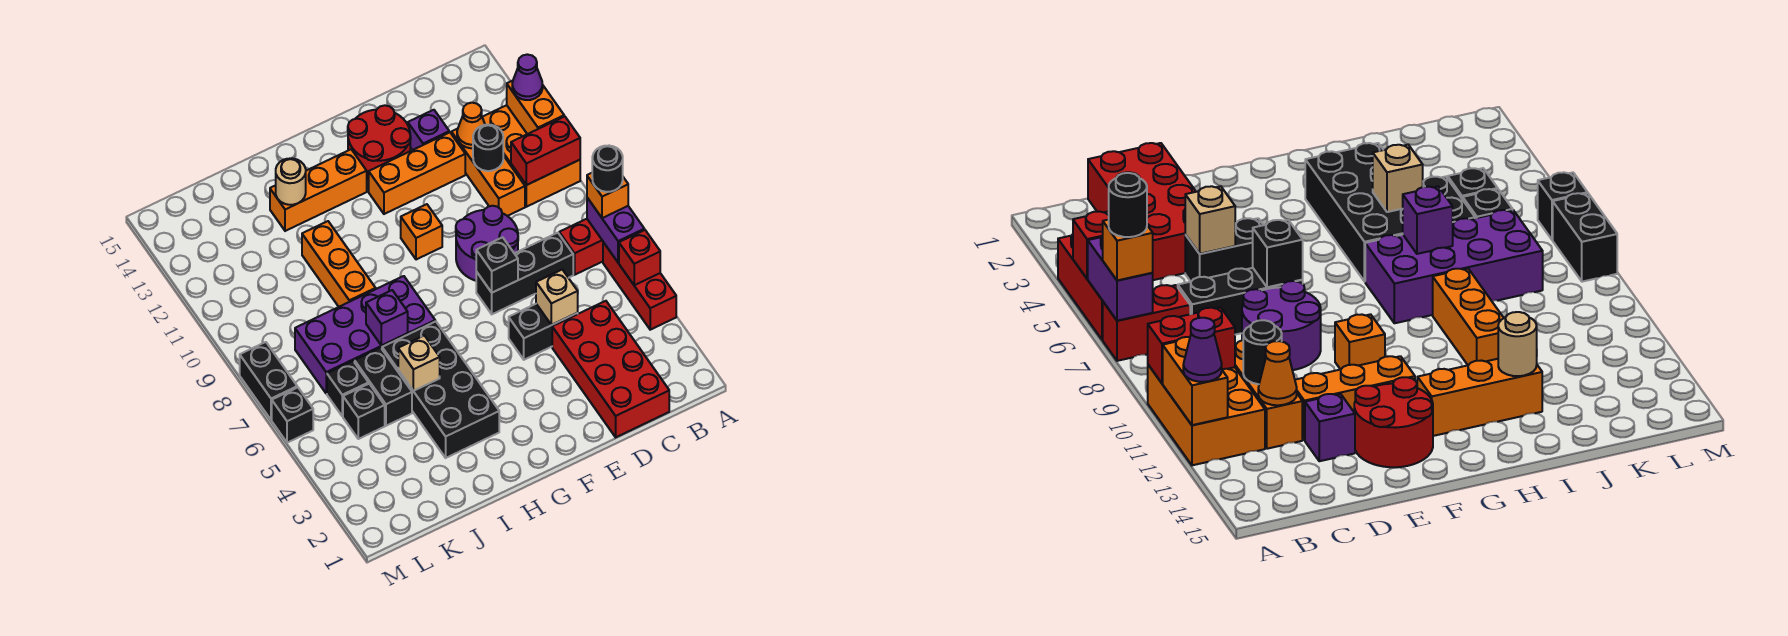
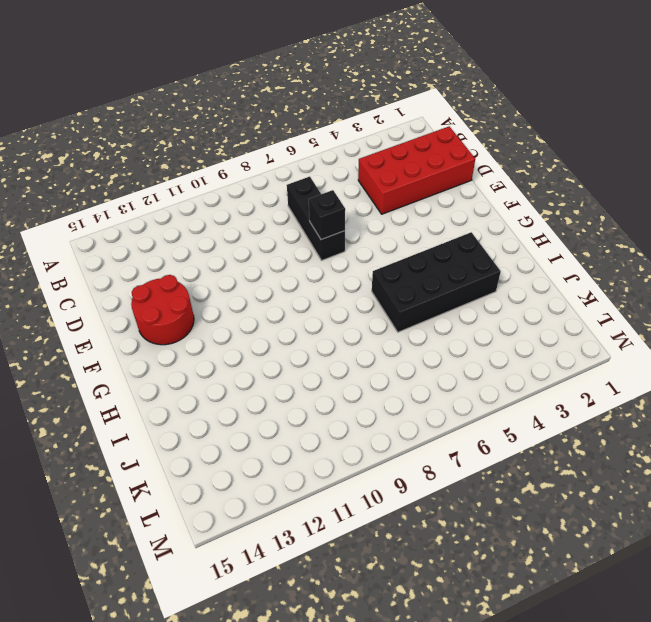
none -> red brick A4:A6 level 1
none -> red brick A7:B7 level 1
none -> orange brick A10:B12 level 1
none -> orange brick C10:C12 level 1

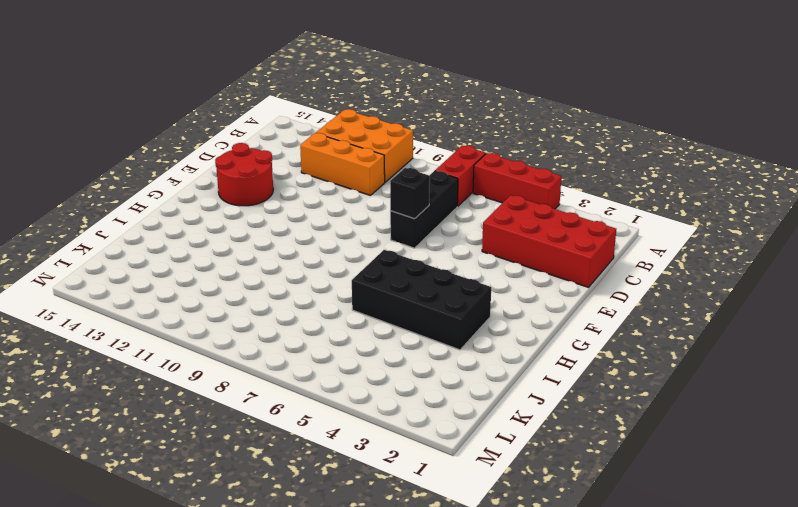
none -> black brick D5:E5 level 1
none -> purple round brick D8:E9 level 1
none -> orange brick D12:F12 level 1
none -> purple brick D13 level 1

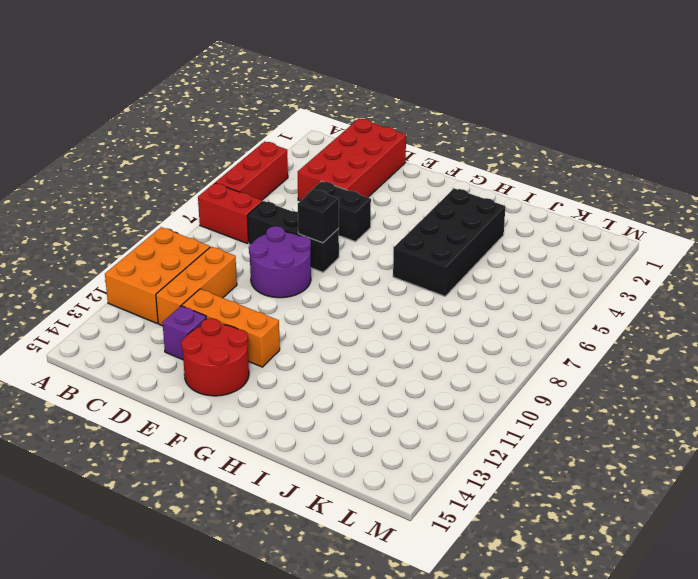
none -> orange brick F10 level 1
none -> orange brick G13:I13 level 1
none -> purple brick H7:K8 level 1
none -> orange brick I9:I11 level 1

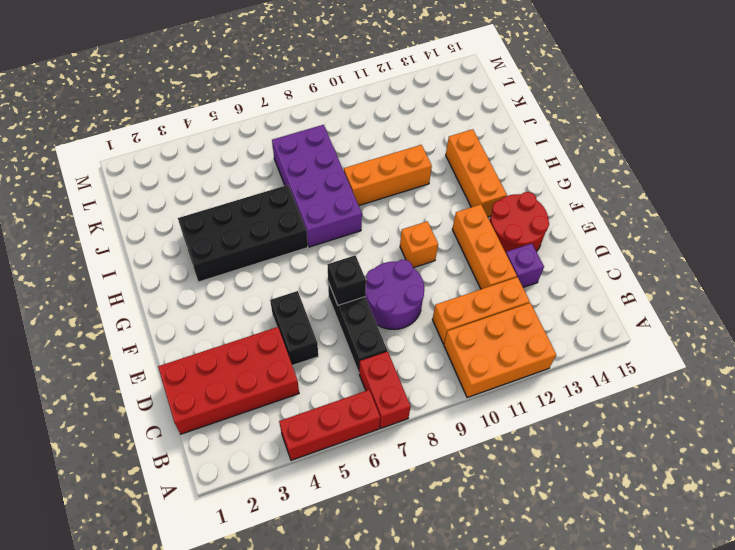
none -> black brick J5:J6 level 1
none -> black brick K5 level 1
none -> black brick K6 level 1
none -> black brick M6 level 1

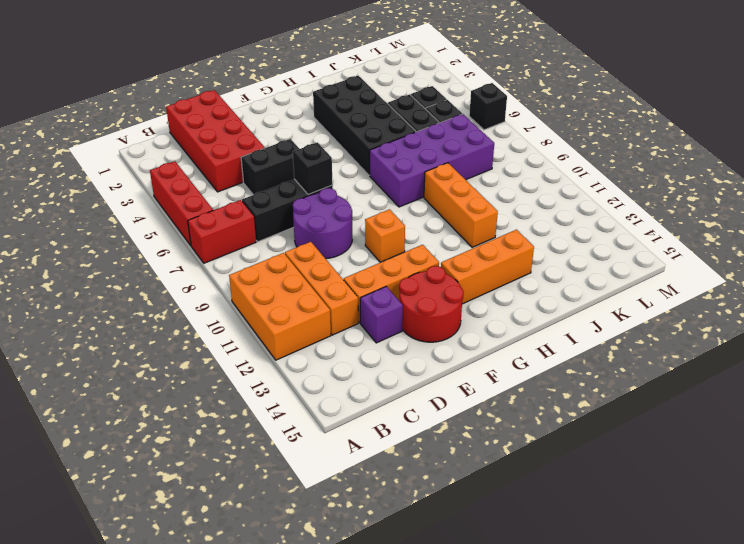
none -> black brick M7:M8 level 1
none -> red brick A5 level 2
none -> purple brick A6:A7 level 2
none -> red brick A10:B10 level 2

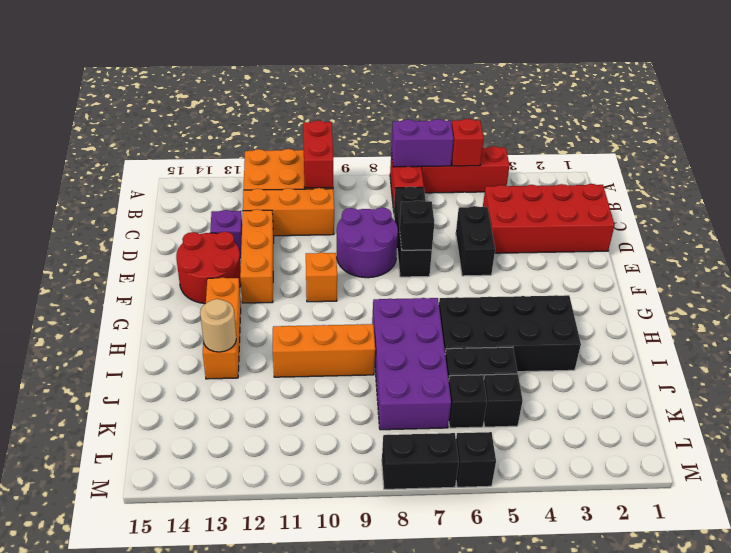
none -> orange brick A11:A12 level 2
none -> black round brick C11 level 2
none -> orange cone C12 level 2
none -> tan brick D5 level 2

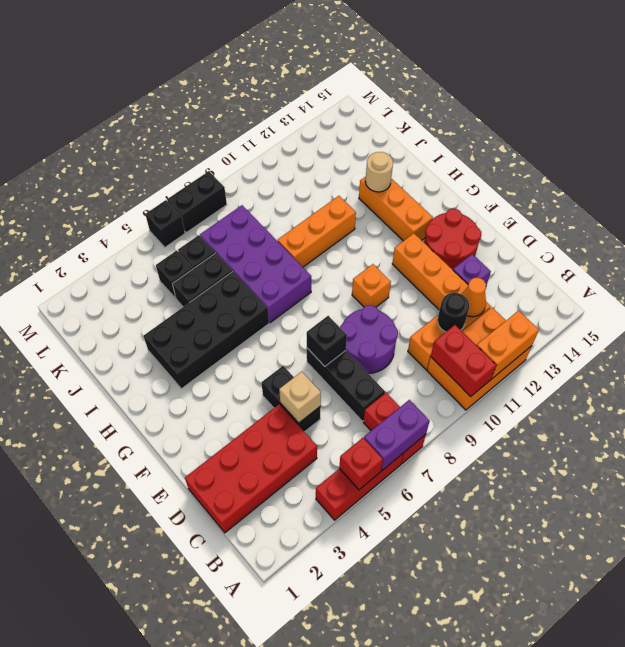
none -> tan brick I5 level 2
none -> purple brick I7 level 2
none -> orange brick A7 level 3
none -> purple cone A12 level 3

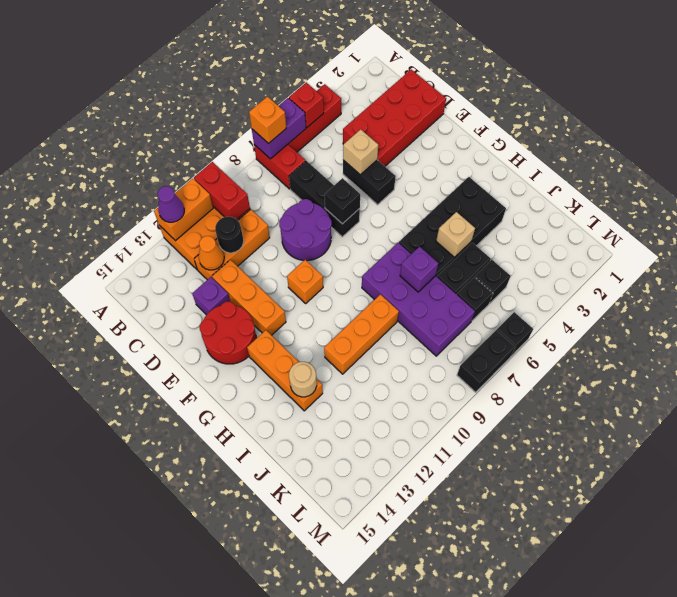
none -> black round brick A7 level 4

